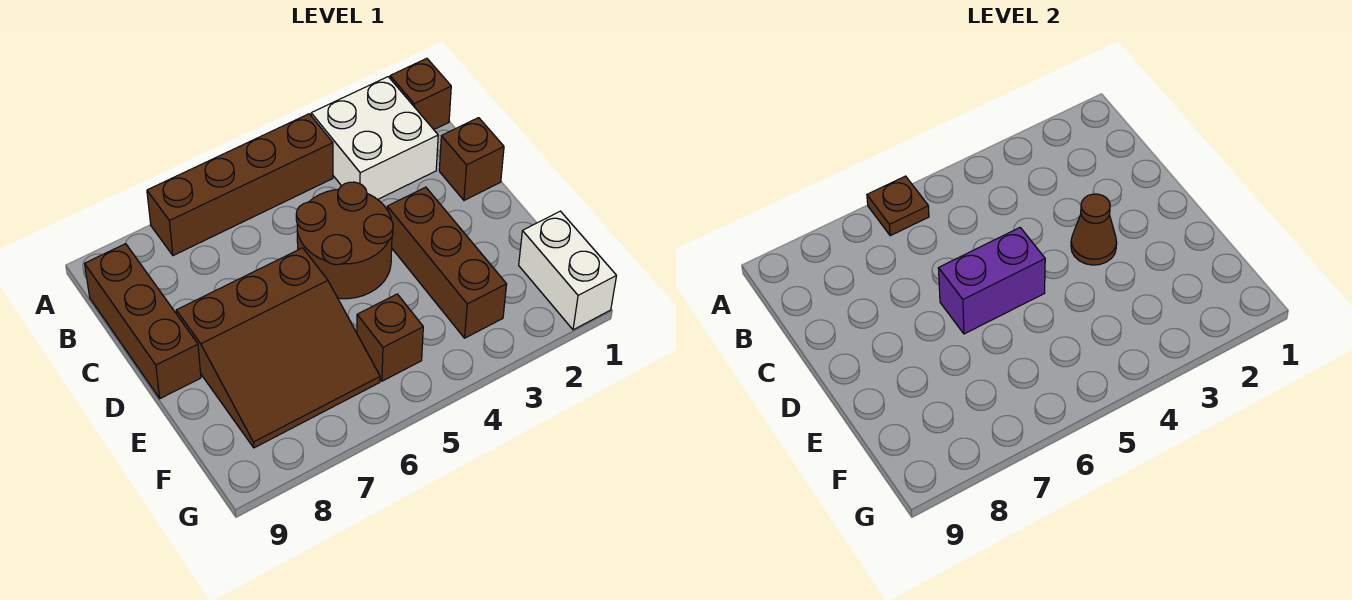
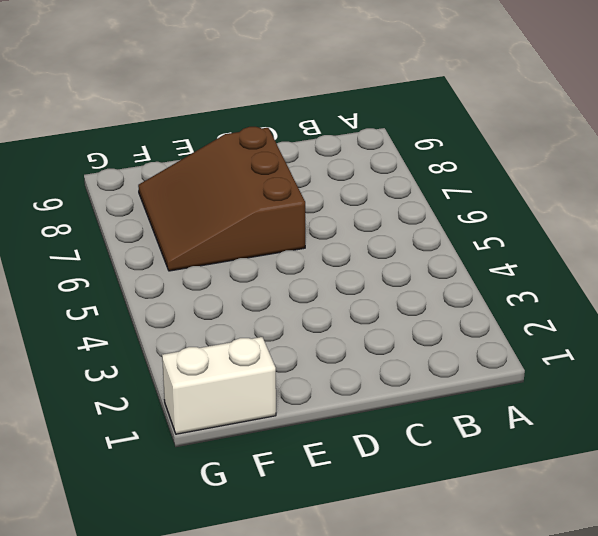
none -> brown brick A1 level 1
none -> white brick A2:B3 level 1
none -> brown brick A4:A7 level 1

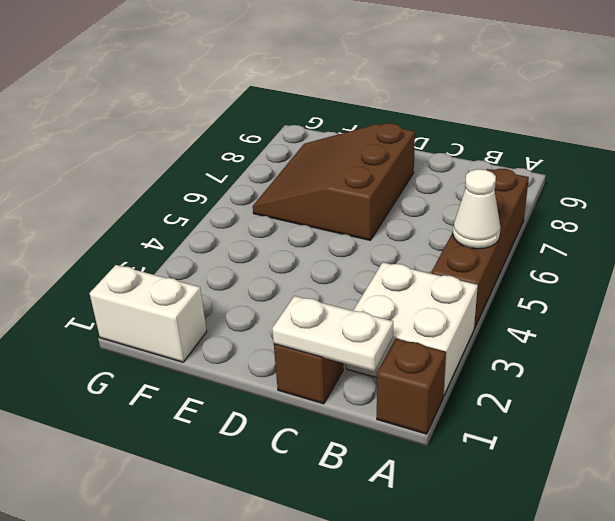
white cone A5 level 2 -> none
white plate B1:C1 level 2 -> none
none -> brown brick B9:D9 level 1
none -> brown round brick C4:D5 level 1
none -> brown brick D3:F3 level 1

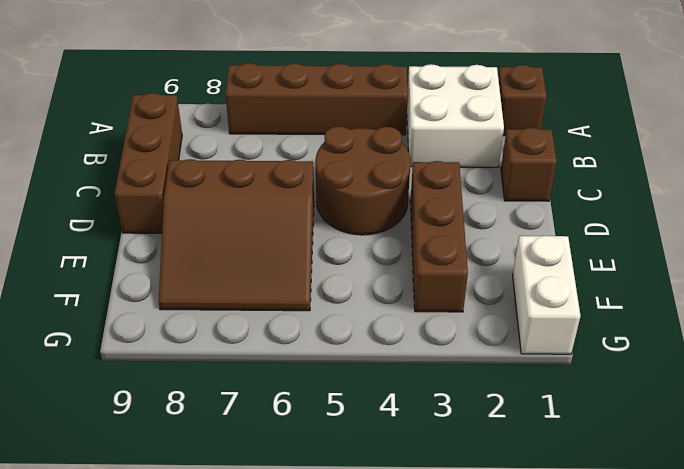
none -> brown brick F5 level 1
none -> brown plate A6 level 2
none -> brown cone D3 level 2

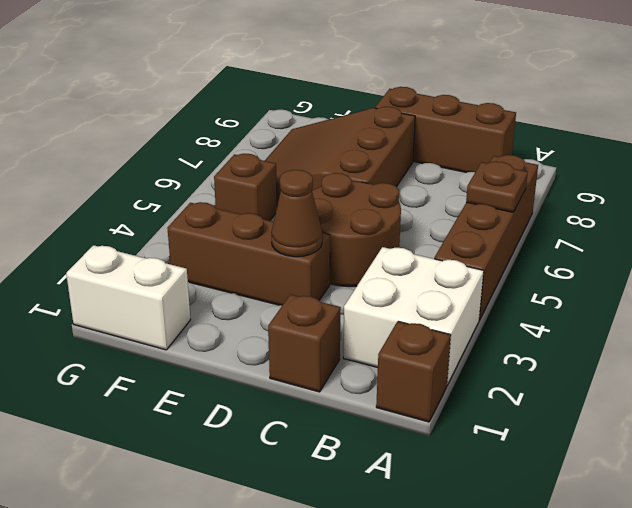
none -> purple brick D5:D6 level 2

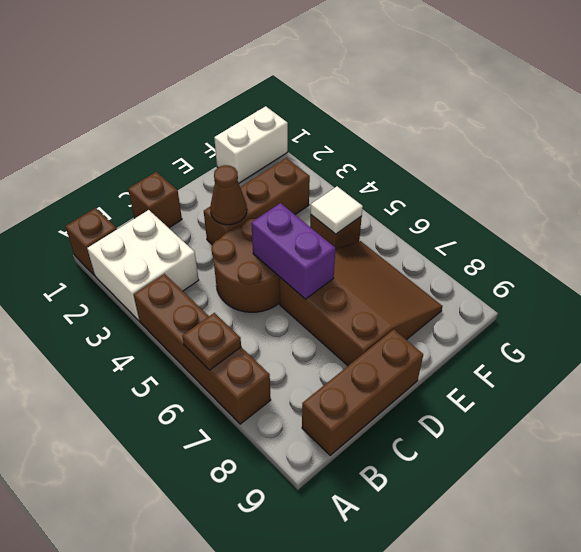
white tile F5 level 2 -> none

